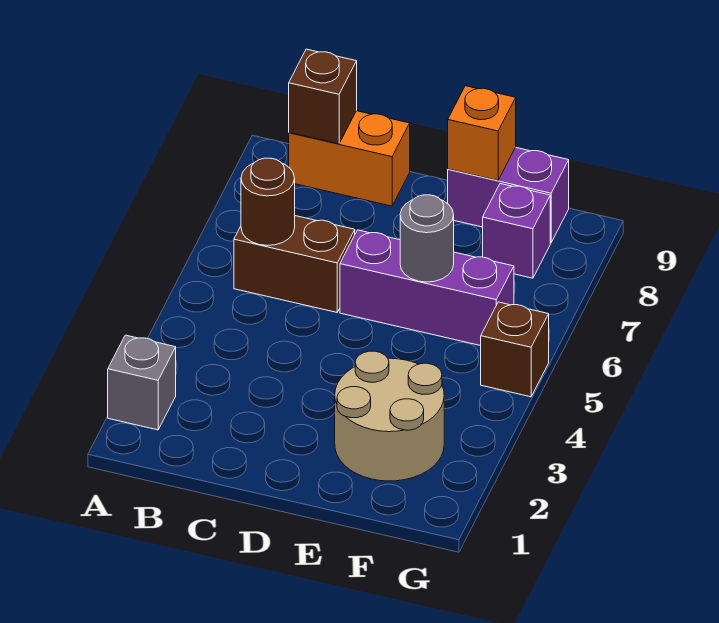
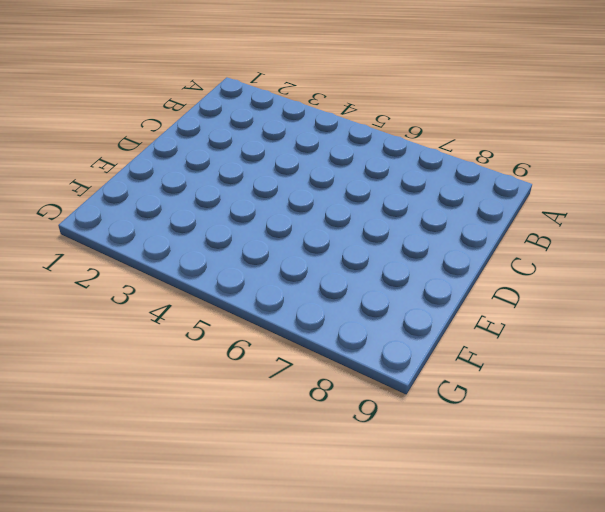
none -> grey brick A2 level 1
none -> brown brick B6:C6 level 1
none -> orange brick B9:C9 level 1

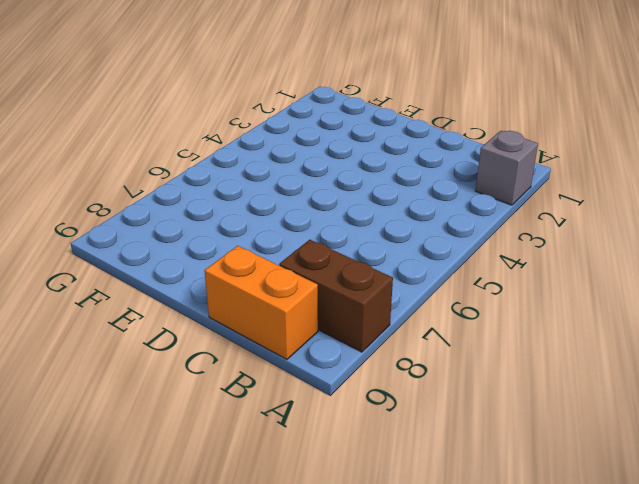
brown brick A8:B8 level 1 -> brown brick B6:C6 level 1
none -> purple brick D6:F6 level 1
none -> tan round brick E2:F3 level 1
none -> purple brick E9:F9 level 1

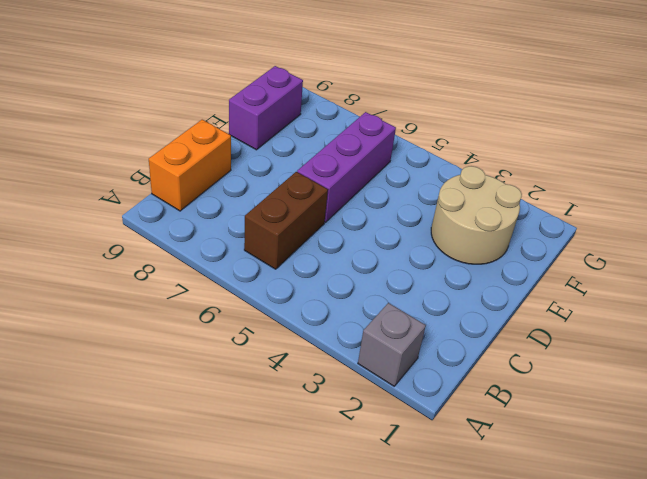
none -> purple brick F8 level 1
none -> brown brick G5 level 1
none -> brown round brick B6 level 2

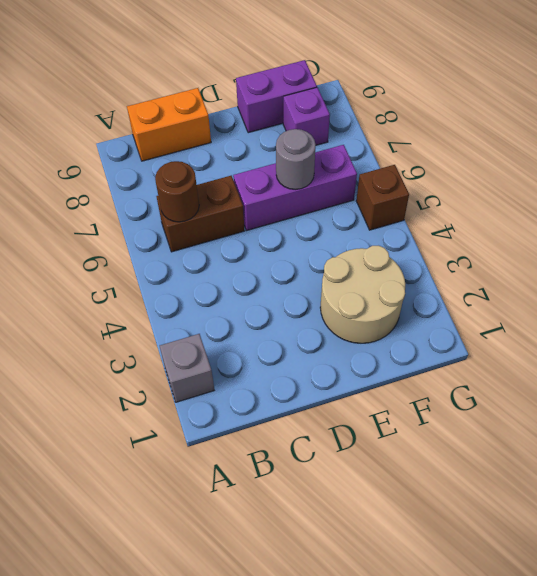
none -> brown brick B9 level 2
none -> orange brick E9 level 2

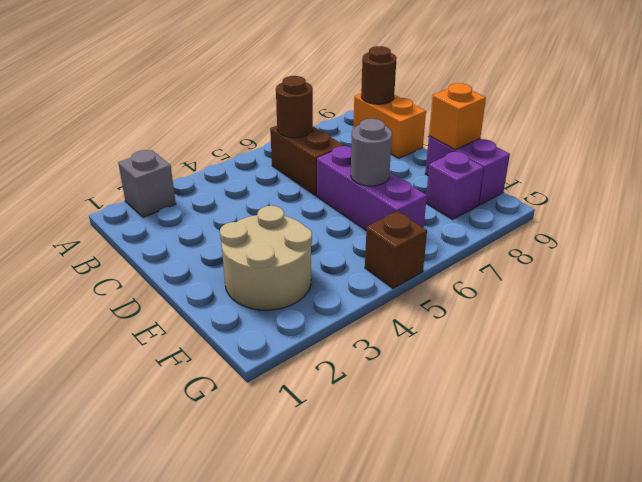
brown round brick B9 level 2 -> brown brick B9 level 2

